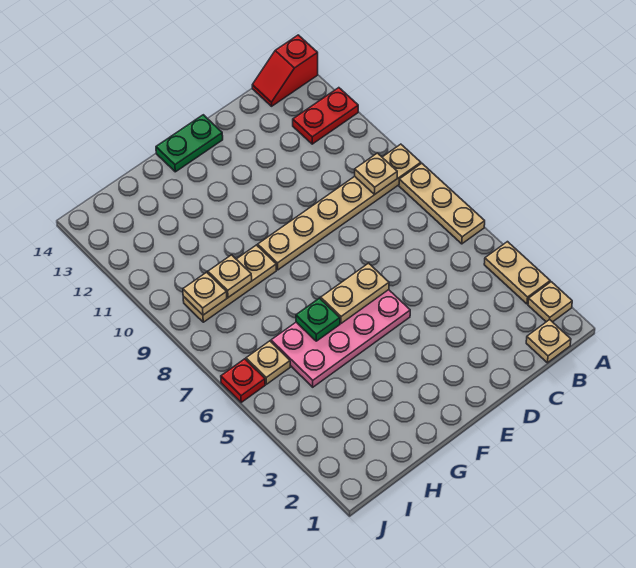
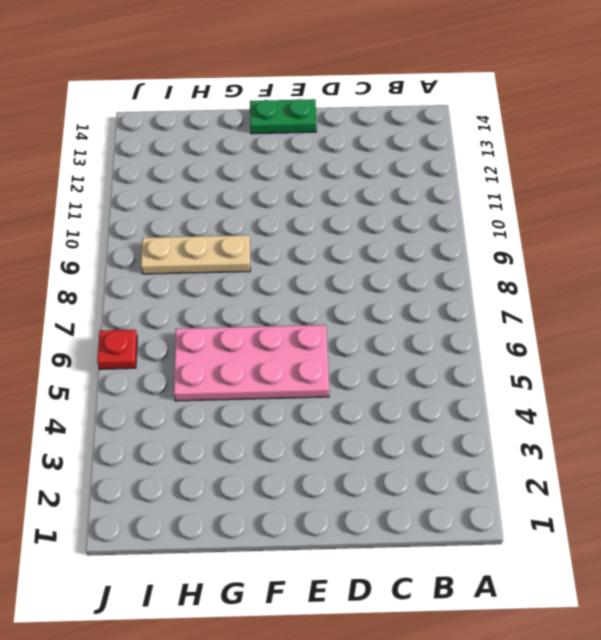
none -> tan plate A2 level 1
none -> tan plate A3:A4 level 1
none -> tan plate A6:A8 level 1

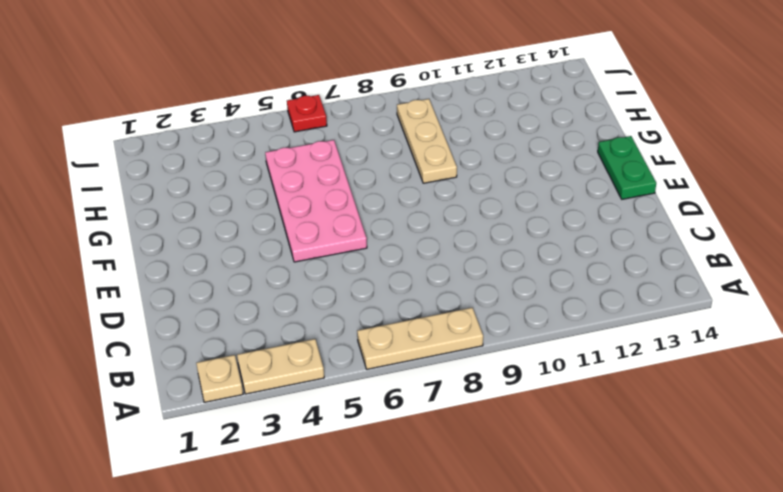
none -> tan plate A9:F9 level 1
none -> red plate A12:B12 level 1
none -> red slope A14:B14 level 1 top A

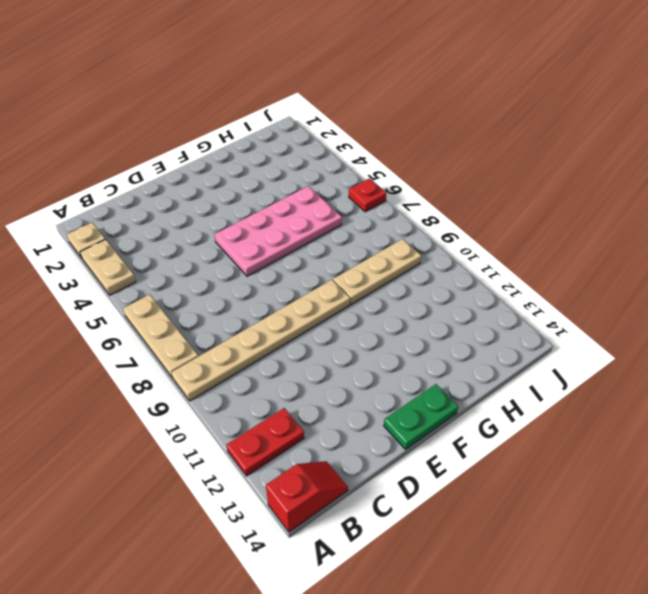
none -> tan plate B1 level 1
none -> tan plate I6 level 1
none -> tan plate B9 level 2

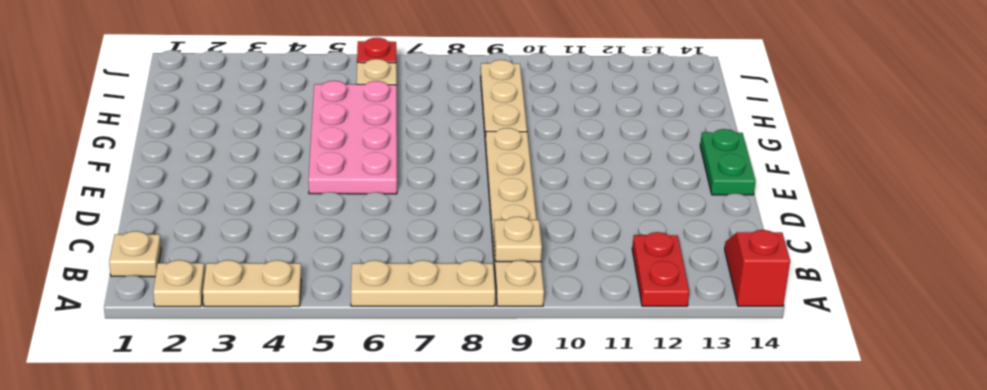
none -> tan plate E6:F6 level 2
none -> green plate G6 level 2
none -> tan plate H9 level 2

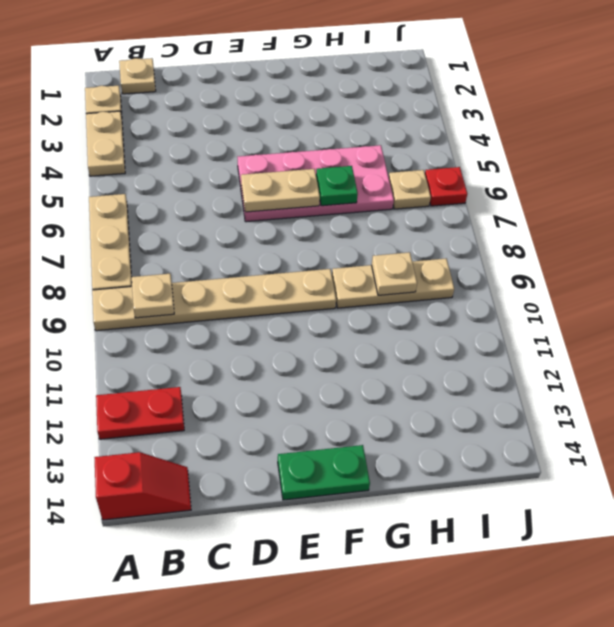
none -> tan plate I9 level 2

